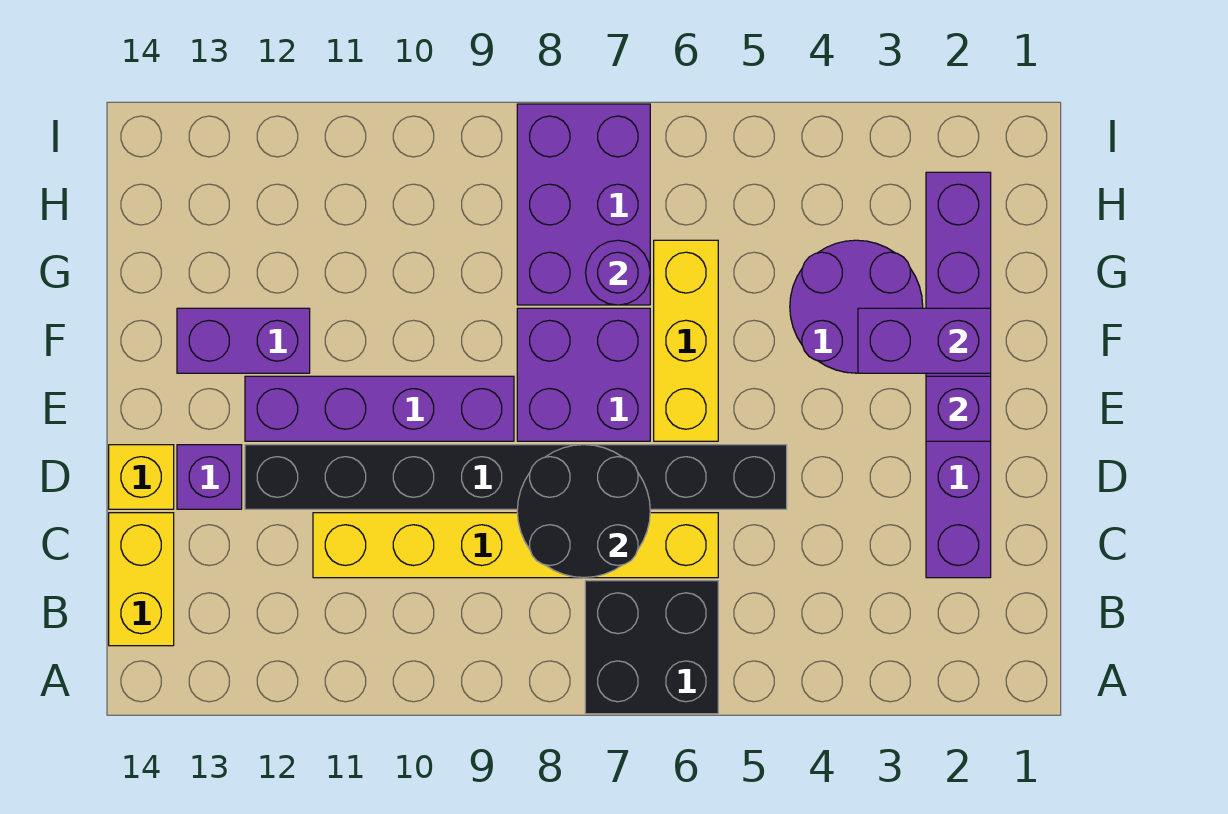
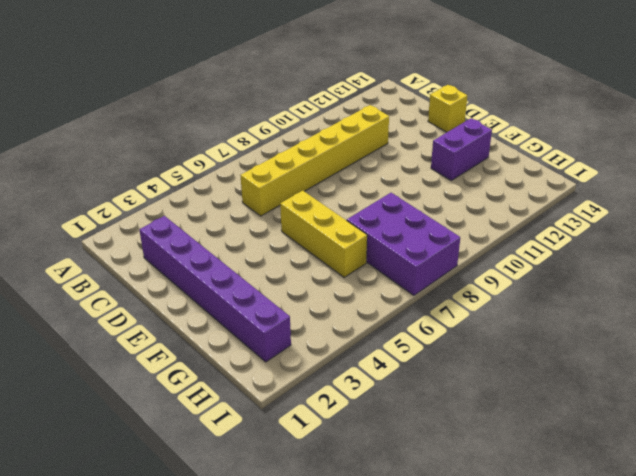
none -> black brick A6:B7 level 1
none -> yellow brick B14:C14 level 1
none -> black brick D5:D12 level 1

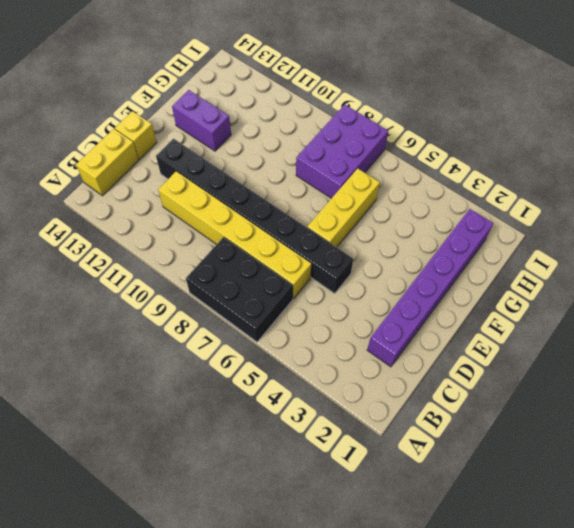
black brick A6:B8 level 1 -> black brick A6:B7 level 1
none -> purple brick D13 level 1
none -> purple brick E7:F8 level 1
none -> purple brick E9:E12 level 1

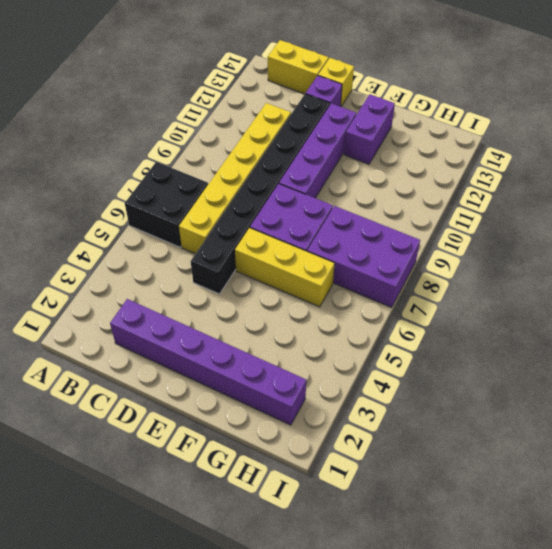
none -> purple round brick F3:G4 level 1
none -> black round brick C7:D8 level 2
none -> purple brick E2 level 2

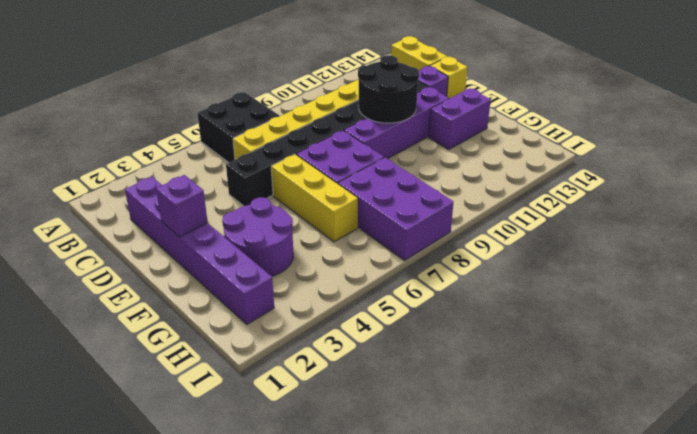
black round brick D10:E11 level 2 -> black round brick C7:D8 level 2
none -> purple brick F2:F3 level 2
none -> purple round brick G7 level 2

